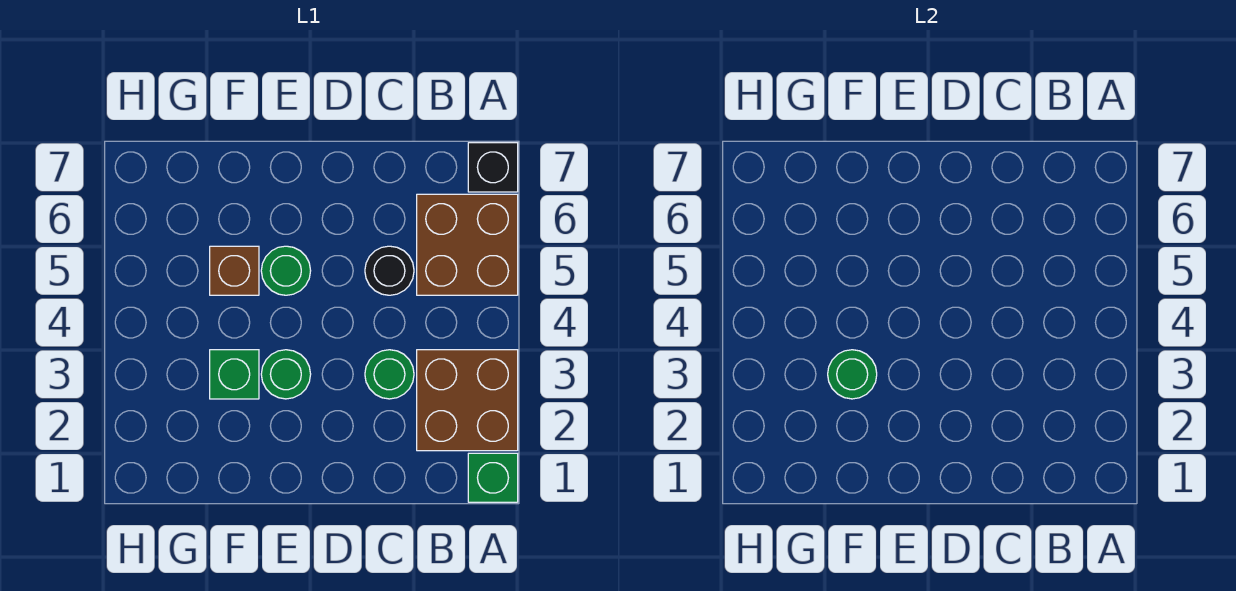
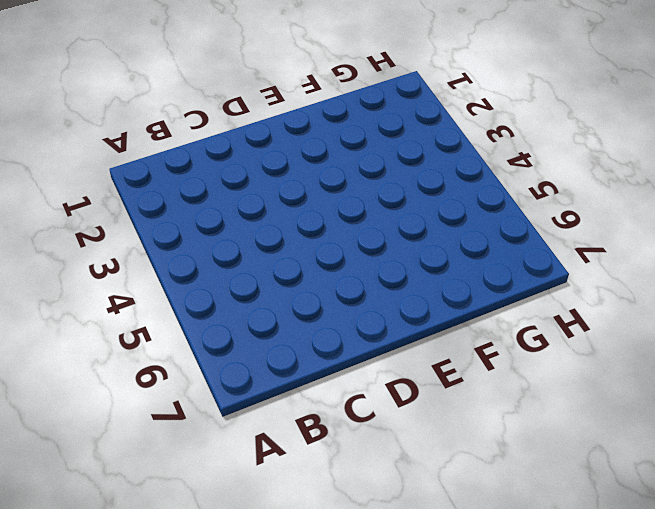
none -> green brick A1 level 1
none -> brown brick A2:B3 level 1

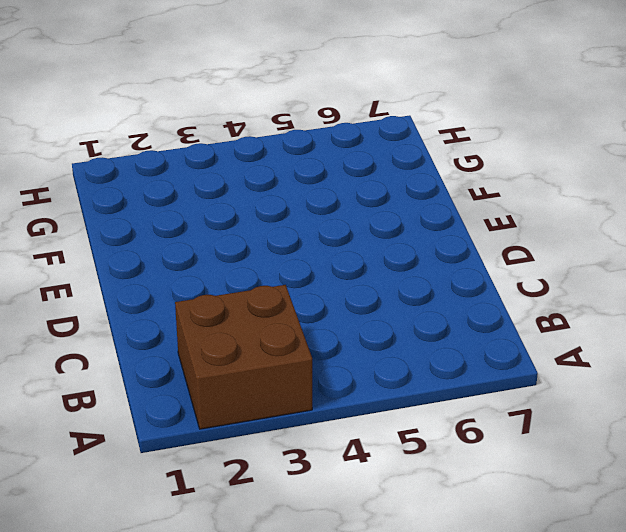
none -> green brick A1 level 1
none -> brown brick A5:B6 level 1

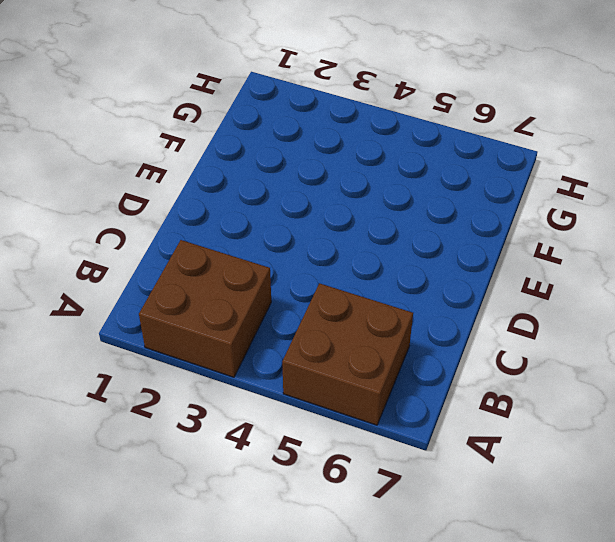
none -> green brick A1 level 1
none -> black brick A7 level 1

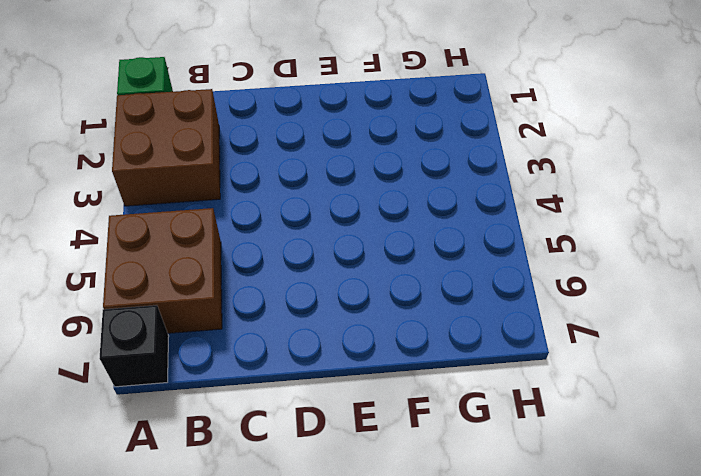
none -> green round brick C3 level 1
none -> black round brick C5 level 1

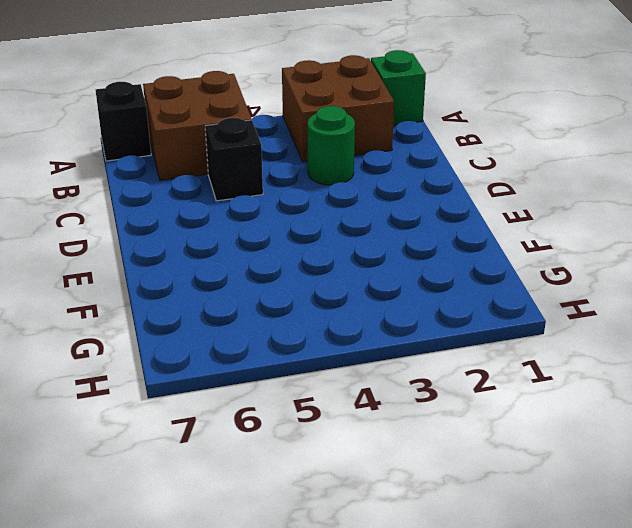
black brick C5 level 1 -> black round brick C5 level 1
none -> green round brick E3 level 1
none -> green round brick E5 level 1

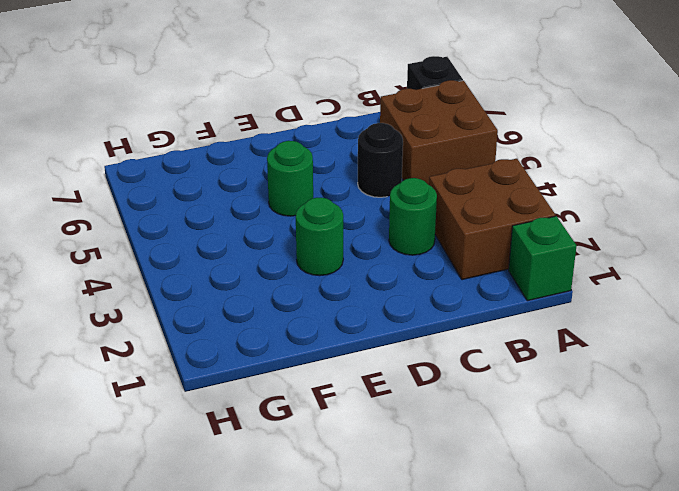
none -> green brick F3 level 1
none -> brown brick F5 level 1

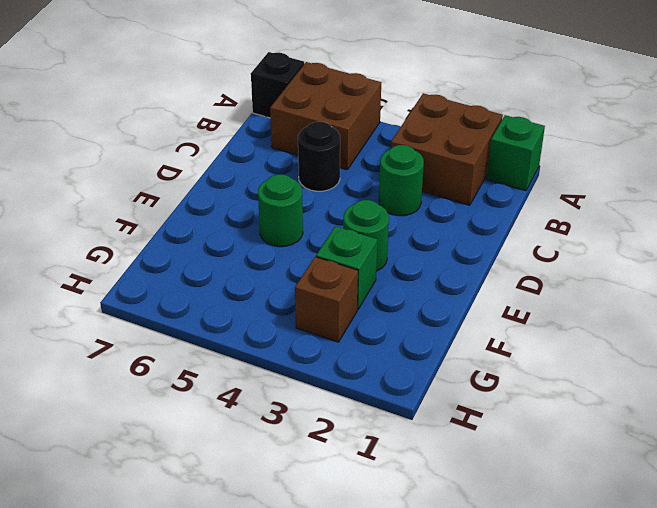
brown brick G3 level 1 -> brown brick F5 level 1
none -> green round brick F3 level 2

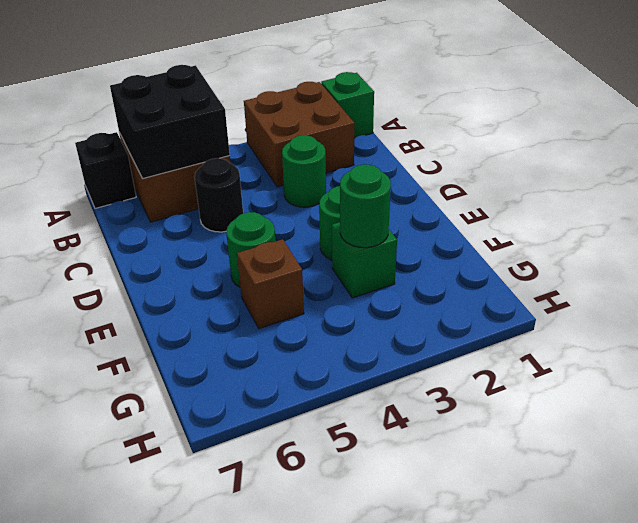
black brick A5:B6 level 2 -> none

